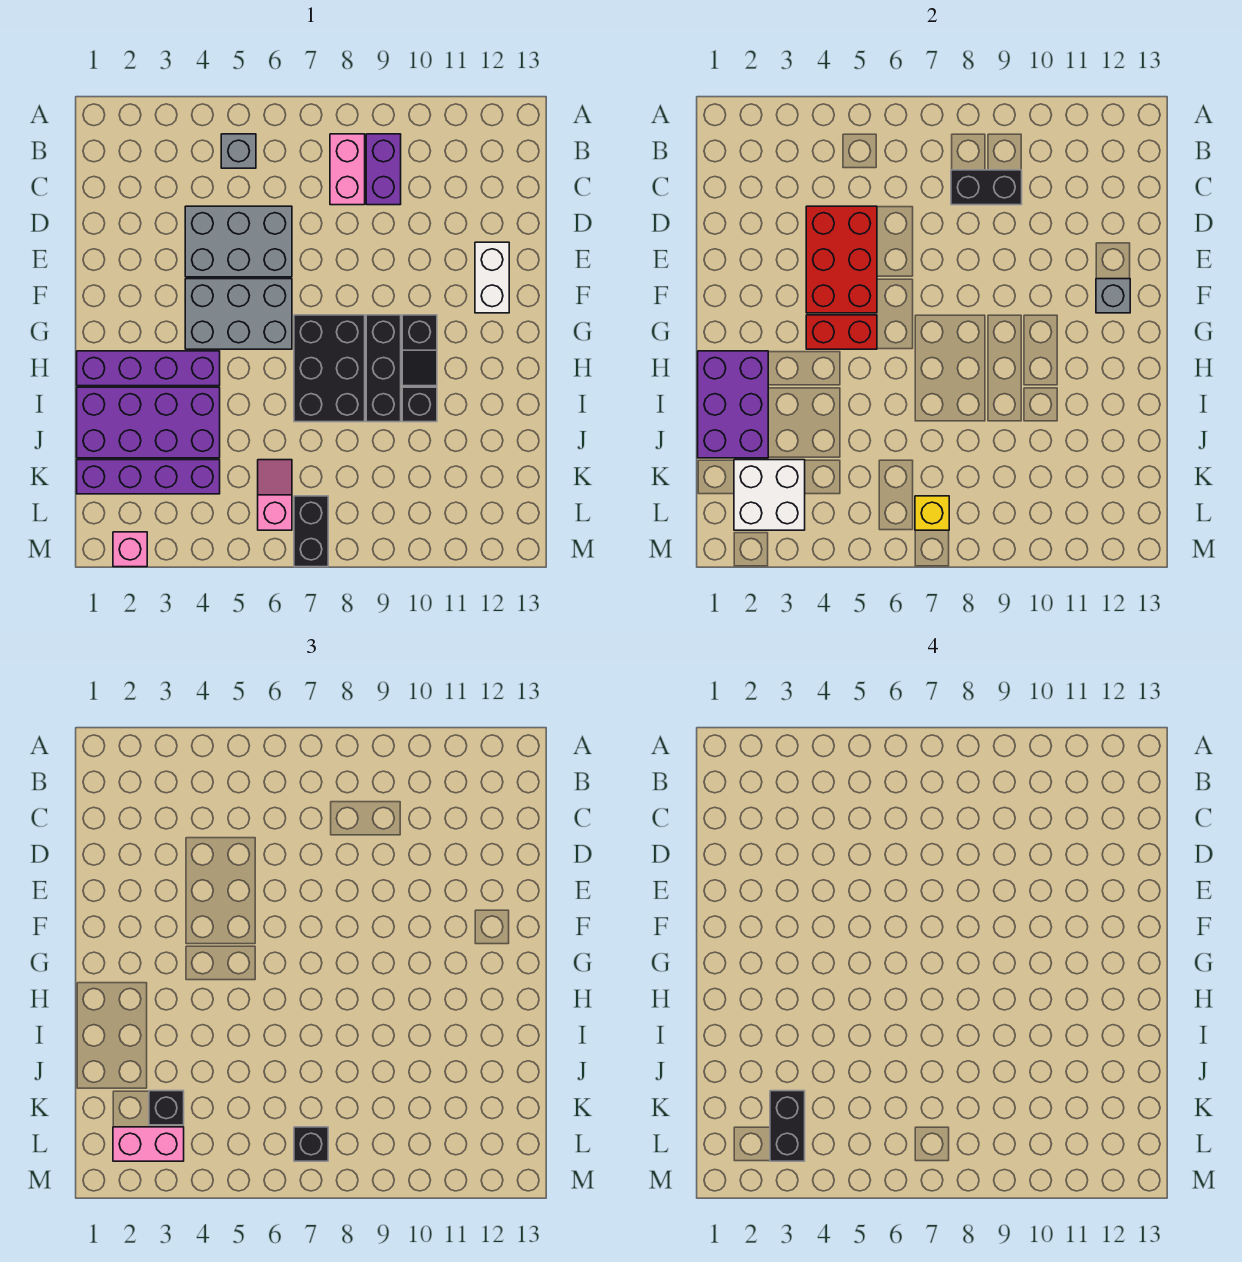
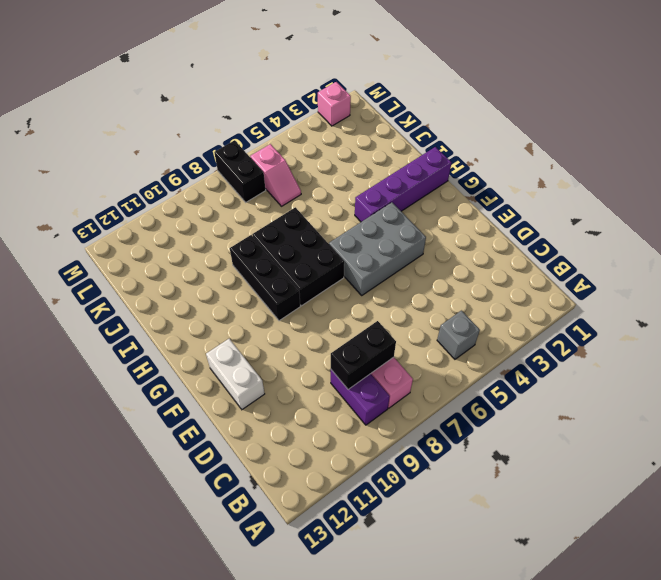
none -> grey brick D4:E6 level 1
none -> black slope G10:H10 level 1 top G
none -> purple brick I1:J4 level 1

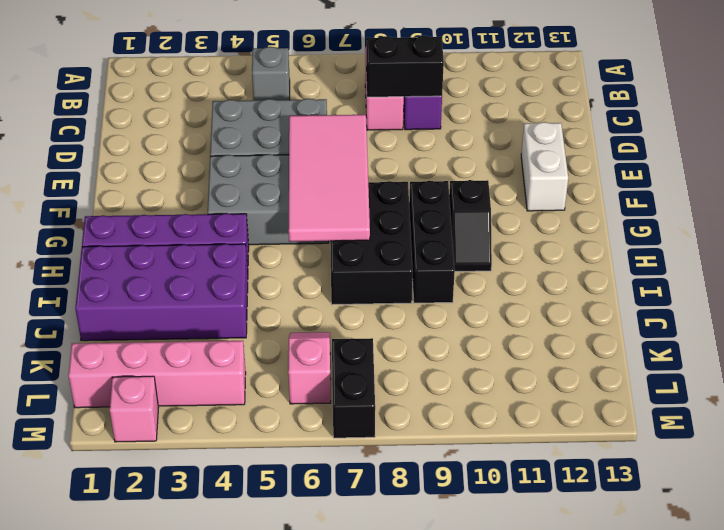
pink tile E6:H7 level 2 -> none
pink brick L1:L4 level 1 -> none
none -> black brick I10 level 1
none -> purple brick K1:K4 level 1
none -> red brick D4:F5 level 2

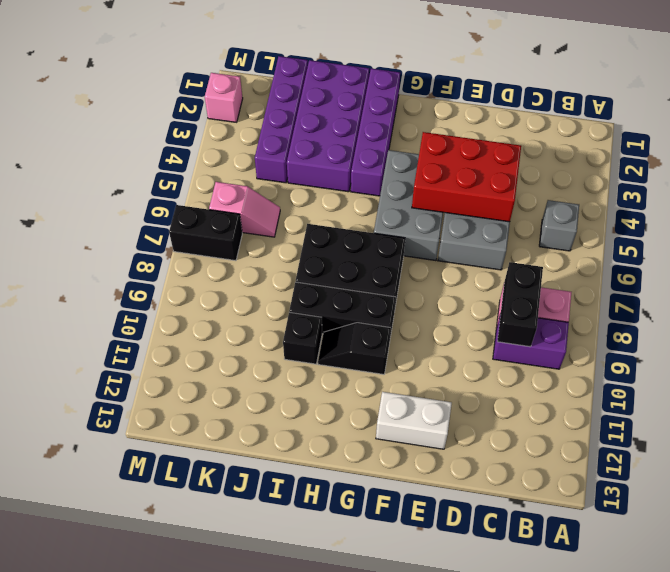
none -> grey brick F12 level 2
none -> red brick G4:G5 level 2
none -> purple brick H1:J2 level 2

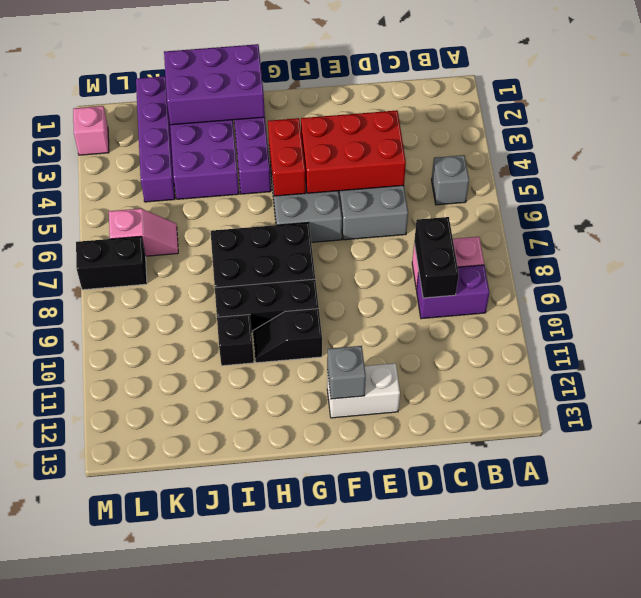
none -> white brick K2:L3 level 2
none -> yellow brick L7 level 2
none -> black brick K3 level 3

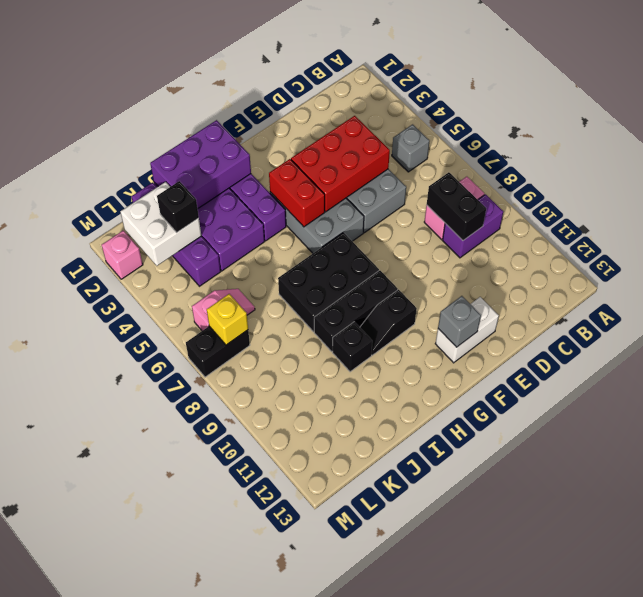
none -> pink brick L2:L3 level 3
none -> black brick L7 level 3
none -> black brick K3:L3 level 4

